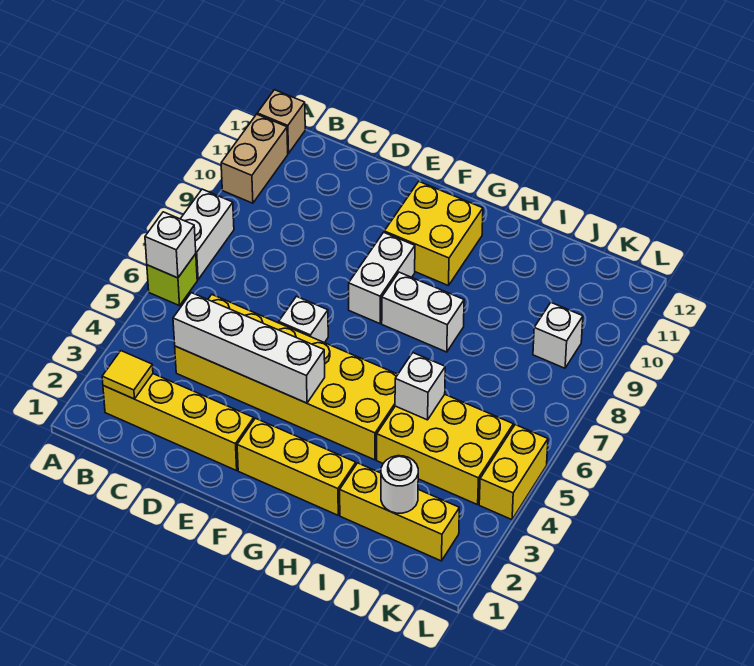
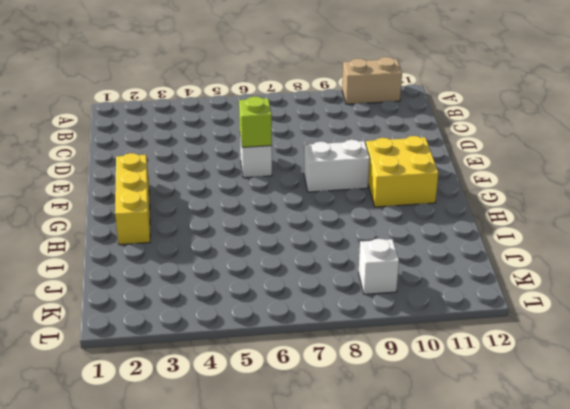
lime brick E6 level 2 -> lime brick A6 level 1
none -> white brick A7:A8 level 1
none -> tan brick A12 level 1
none -> yellow brick B2:E2 level 1

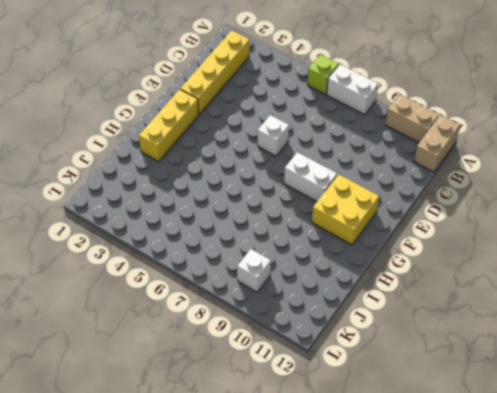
tan brick A12:B12 level 1 -> tan brick A12 level 1
none -> yellow brick C4:H5 level 1
none -> white brick G8:H8 level 1
none -> yellow brick I2:K2 level 1

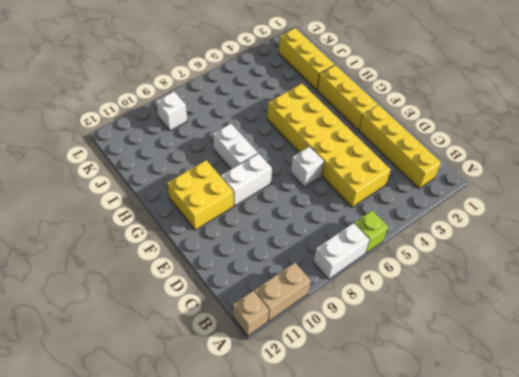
none -> yellow brick I4:K5 level 1
none -> yellow brick L4:L5 level 1
none -> white brick A6 level 2

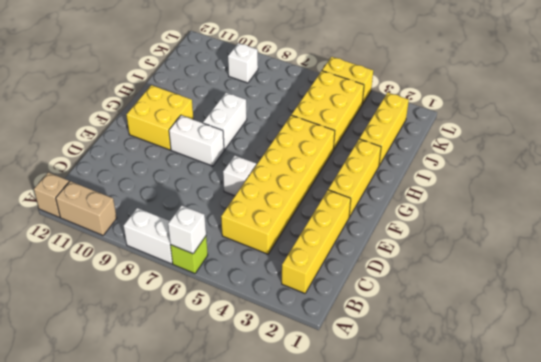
none -> yellow tile B2 level 2
none -> white brick C4:F4 level 2
none -> white brick I5 level 2

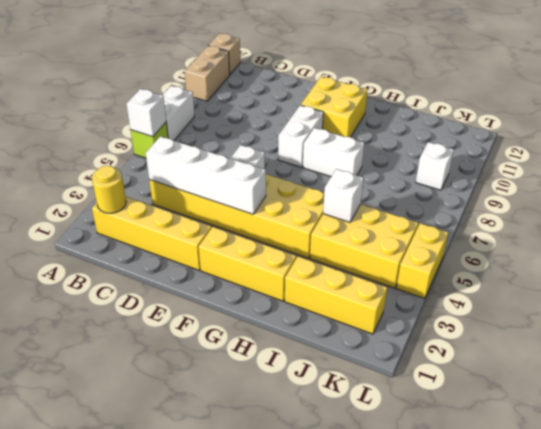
yellow round brick B2 level 2 -> yellow tile B2 level 2
none -> white round brick J2 level 2

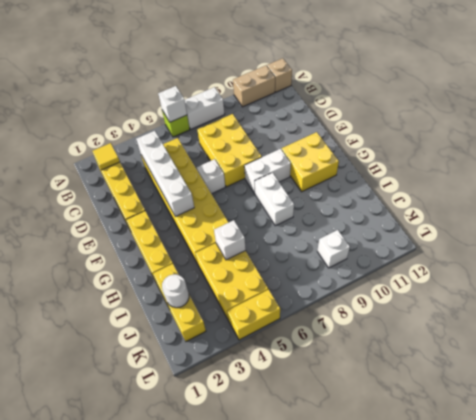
yellow brick C7:E8 level 1 -> none

